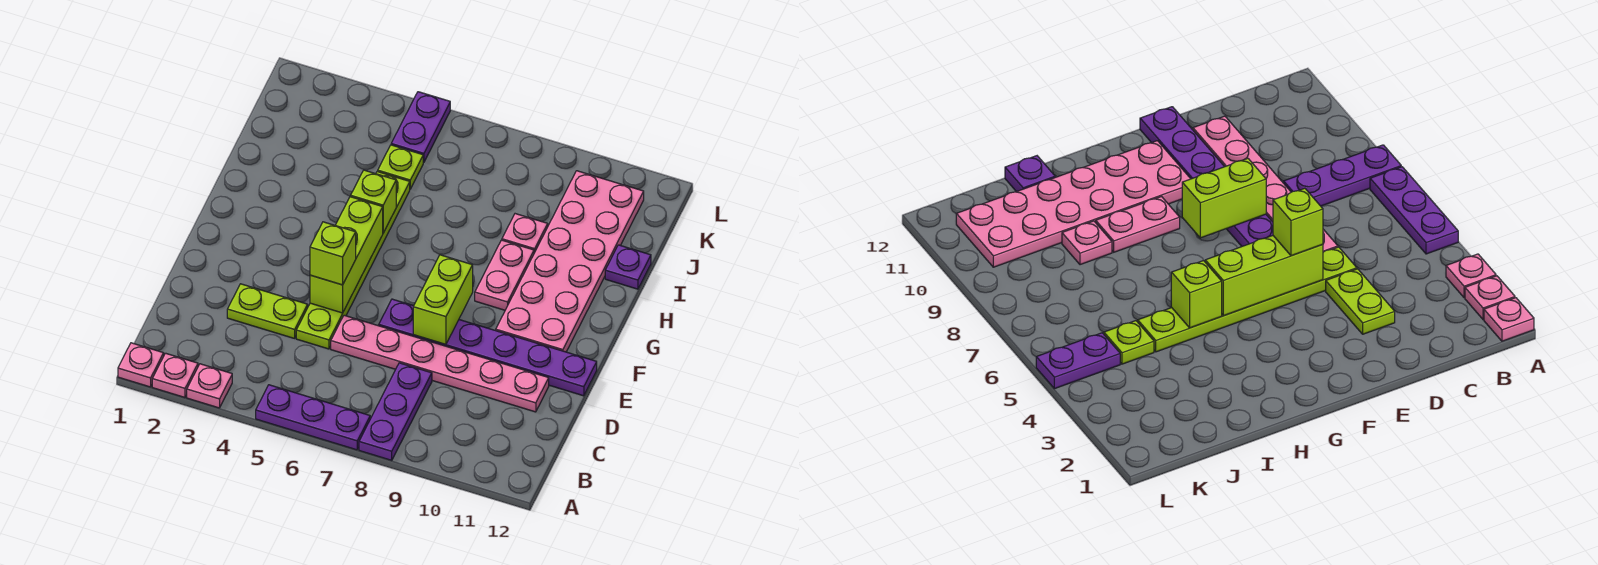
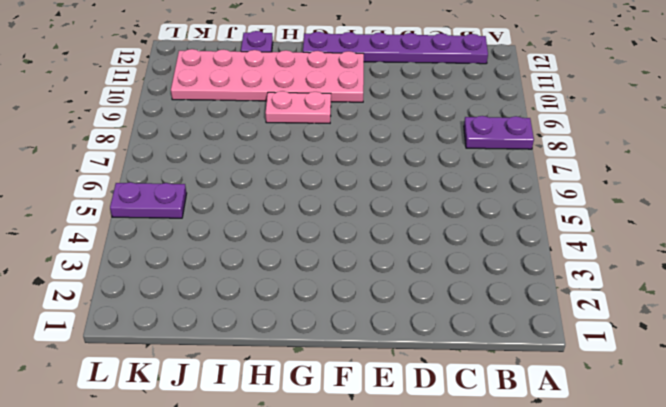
purple plate A8:B8 level 1 -> purple plate A8:C8 level 1
purple plate B12:G12 level 1 -> purple plate E7:E12 level 1
none -> pink plate A1 level 1
none -> pink plate A2 level 1
none -> pink plate A3 level 1

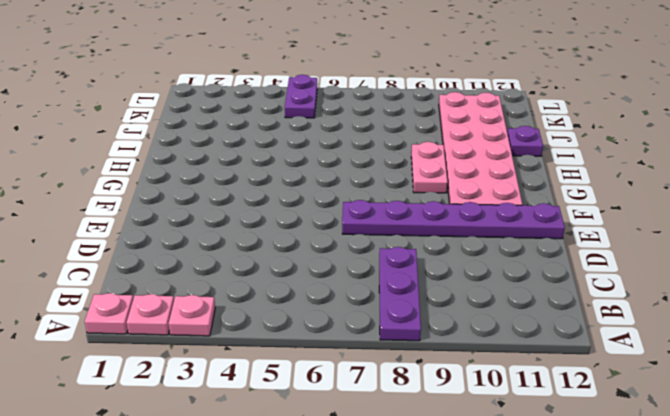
none -> purple plate A5:A7 level 1
none -> lime plate D3:D4 level 1
none -> lime plate D5:I5 level 1

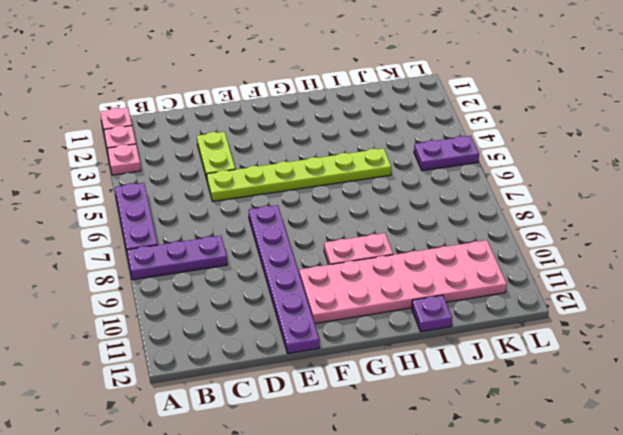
none -> pink plate D6:D11 level 1
none -> pink plate I9 level 1
none -> lime plate J5 level 1

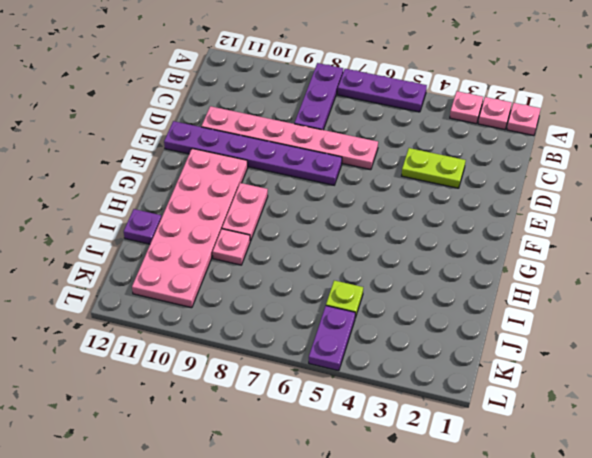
none -> lime plate D5:I5 level 1
none -> lime brick E5:G5 level 2
none -> lime brick E8:F8 level 2

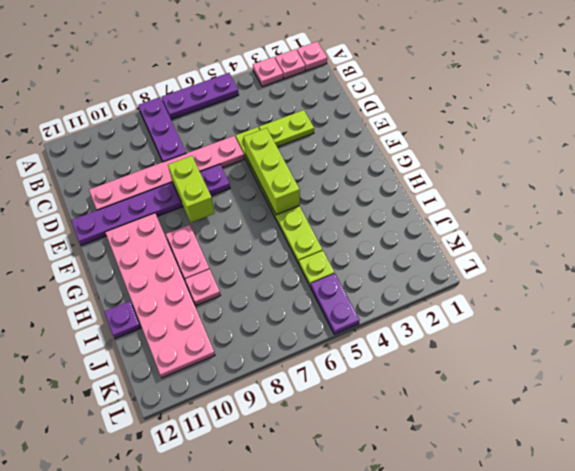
none -> lime brick H5 level 2
none -> lime brick E5 level 3

